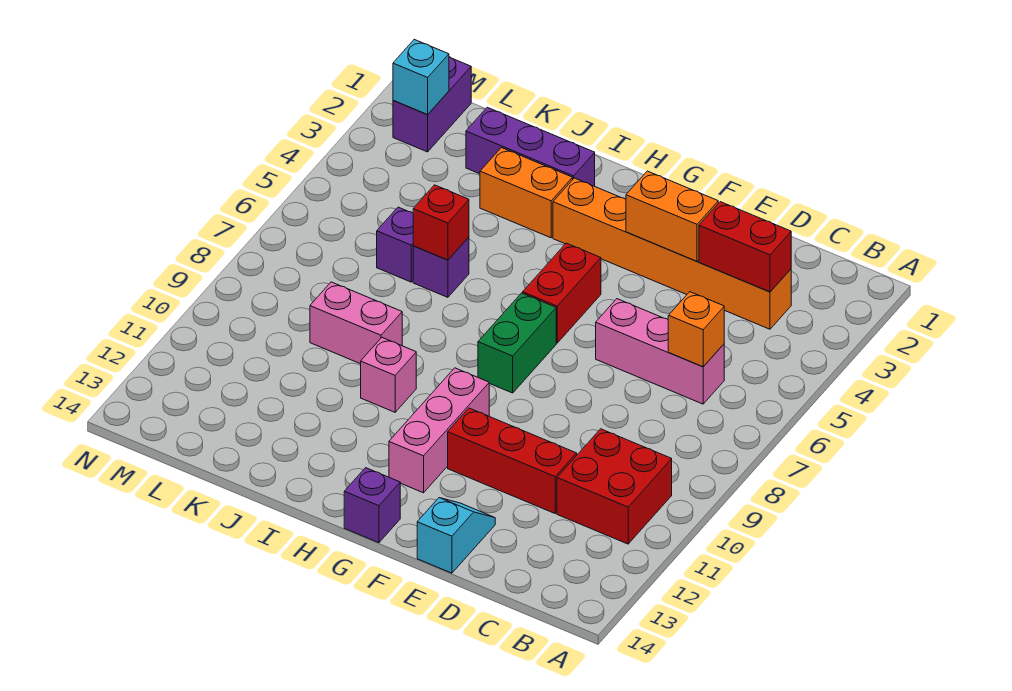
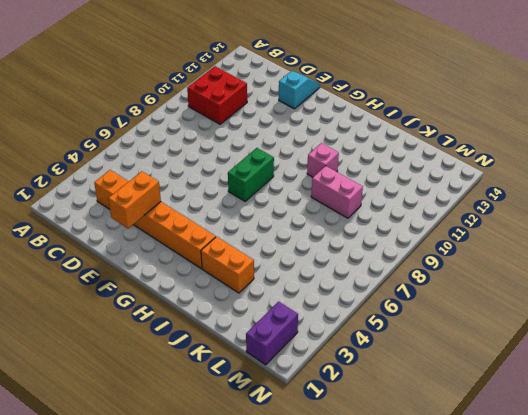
orange brick E2:E3 level 2 -> orange brick E3:F3 level 2
cyan slope E13:E14 level 1 top 13 -> cyan slope E13:E14 level 1 top 14
none -> pink brick C6:E6 level 1
none -> red brick D11:F11 level 1
none -> red brick G5:G6 level 1

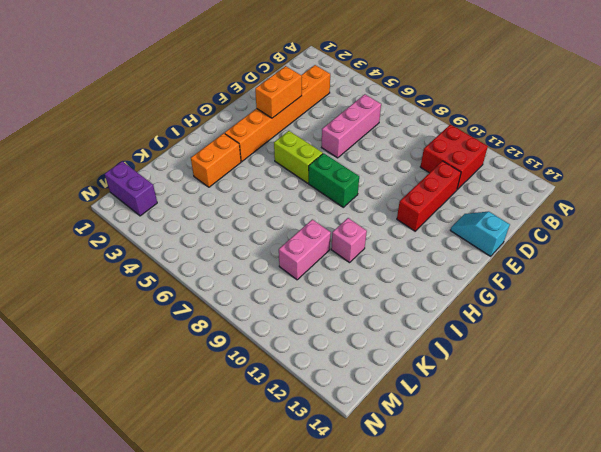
lime brick G5:G6 level 1 -> red brick G5:G6 level 1
none -> pink brick G10:G12 level 1
none -> purple brick G14 level 1
none -> purple brick I2:K2 level 1

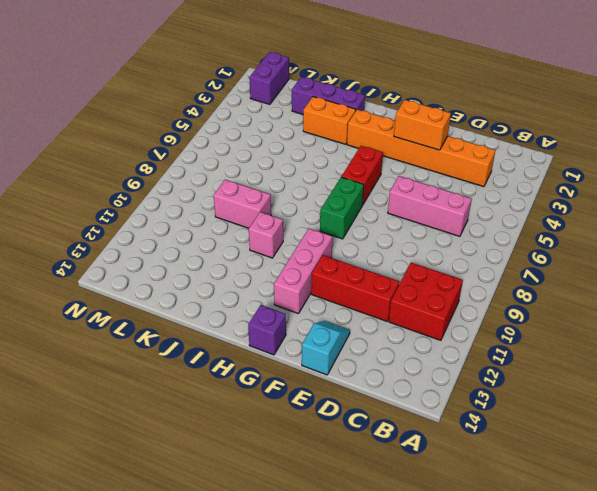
none -> purple brick J6 level 1
none -> purple brick K6 level 1
none -> red brick C3:D3 level 2

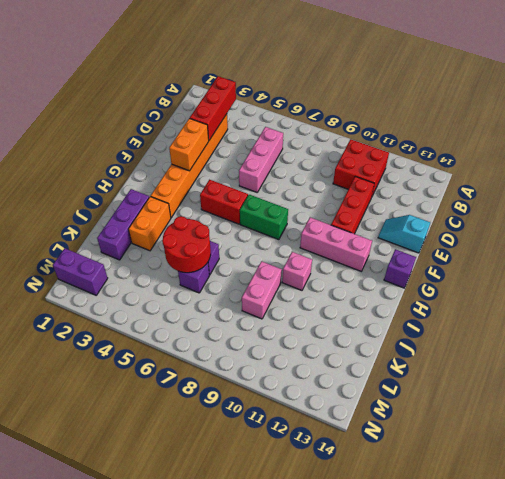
red brick B3:D3 level 2 -> red brick C3:D3 level 2
red round brick J5:K6 level 2 -> red brick J6 level 2
none -> orange brick C6 level 2
none -> cyan brick M2 level 2

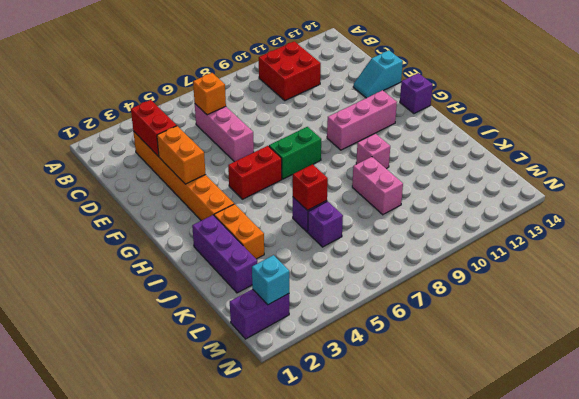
none -> red brick D11:F11 level 1

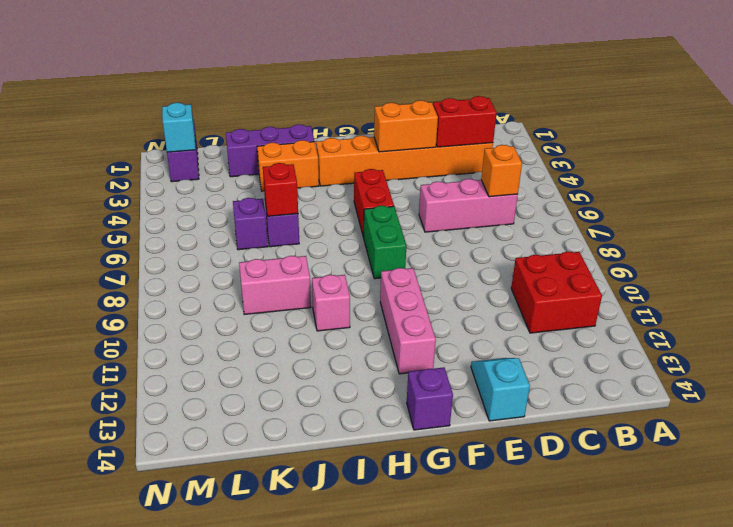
none -> red brick D11:F11 level 1

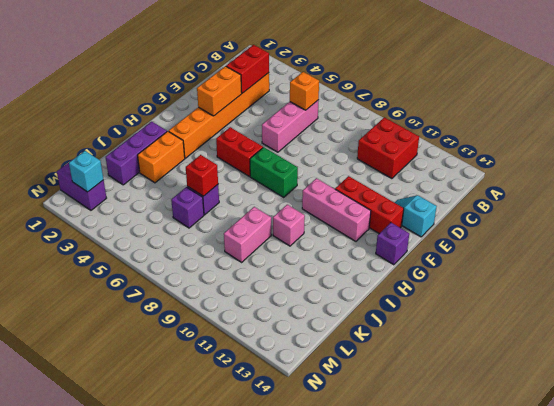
red brick F11:F13 level 1 -> red brick D11:F11 level 1

